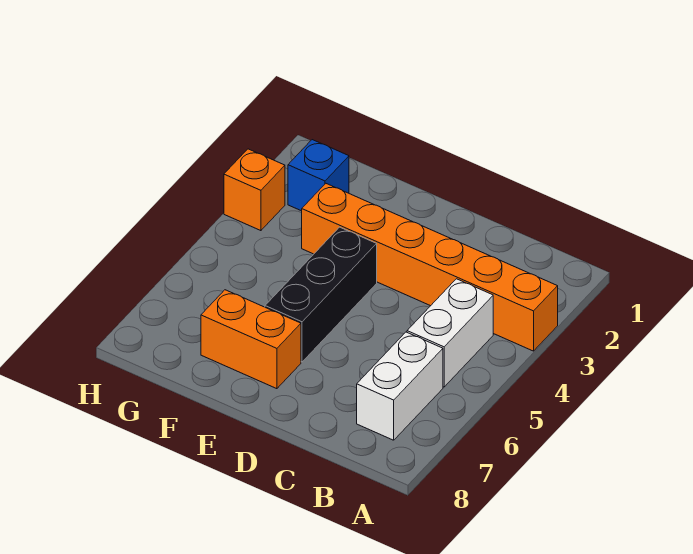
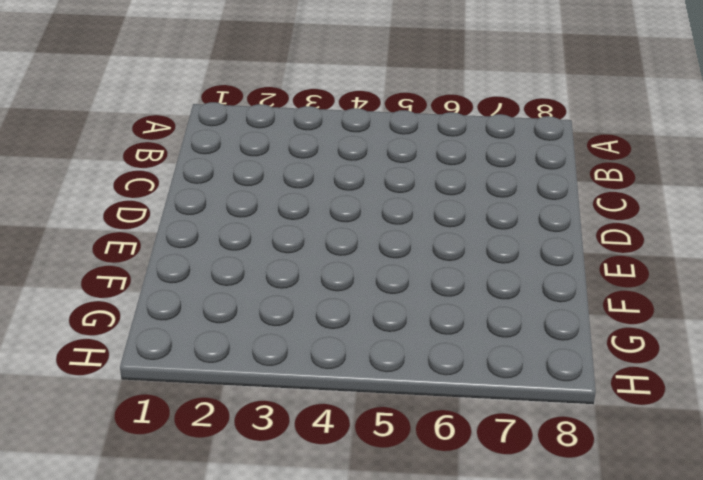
none -> orange brick A3:F3 level 1
none -> white brick B4:B5 level 1

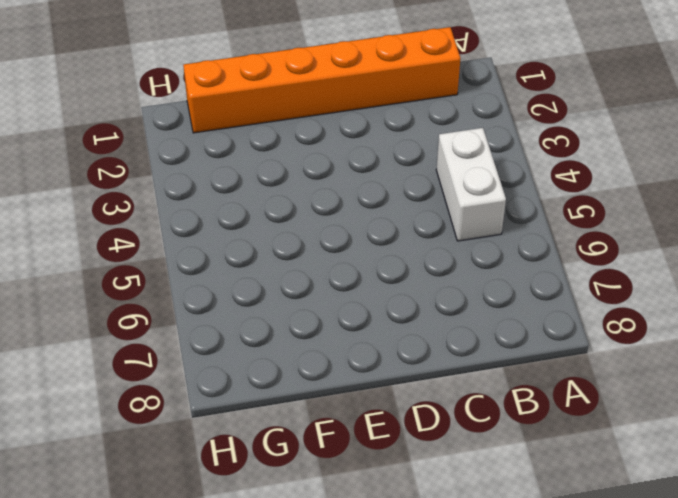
orange brick B1:G1 level 1 -> orange brick A3:F3 level 1
none -> white brick B6:B7 level 1
none -> black brick E4:E6 level 1

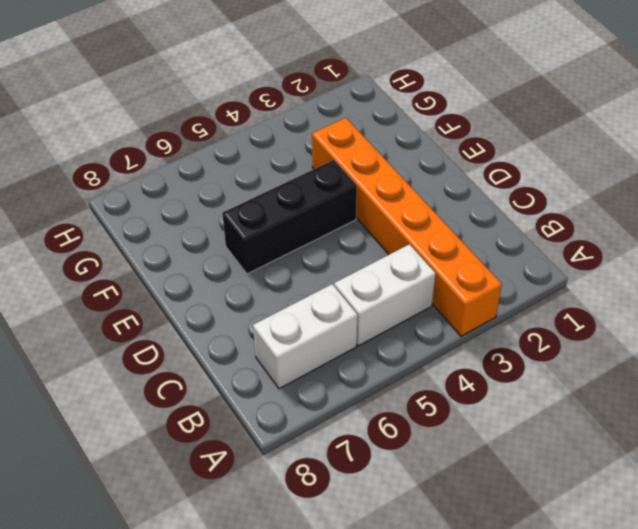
none -> orange brick E7:F7 level 1
none -> blue brick G2 level 1

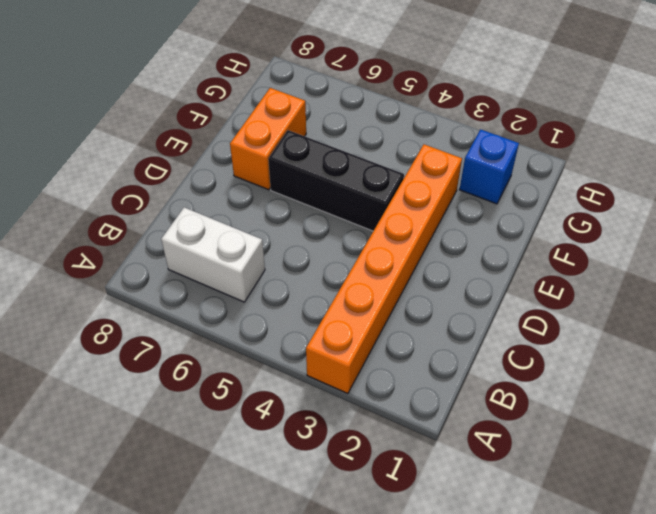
none -> white brick B4:B5 level 1
none -> orange brick H3 level 1

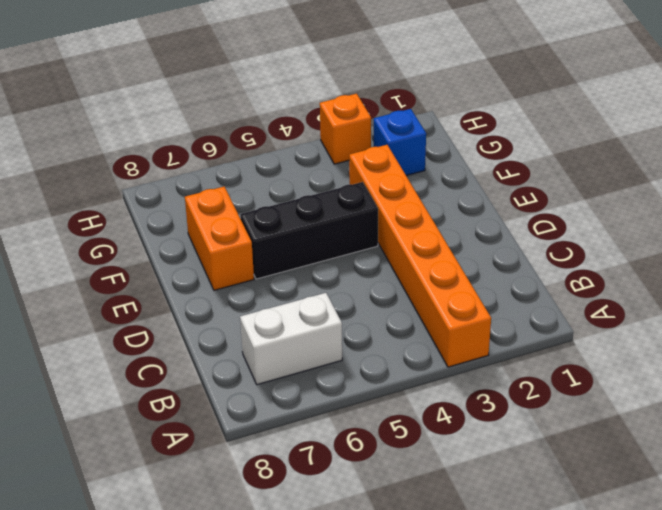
none -> white brick B4:B5 level 1

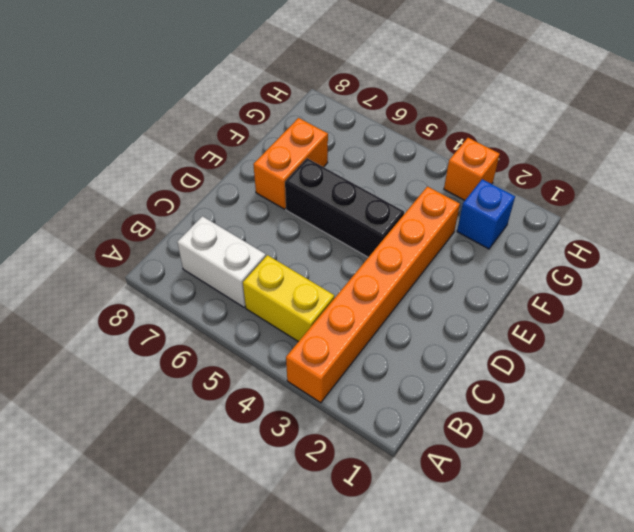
yellow brick B4:B5 level 1 -> white brick B4:B5 level 1

